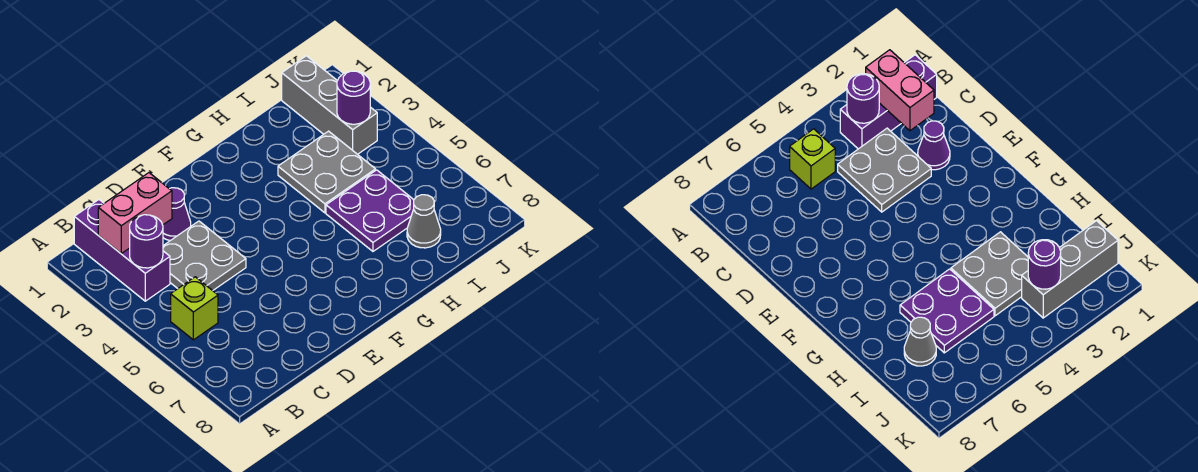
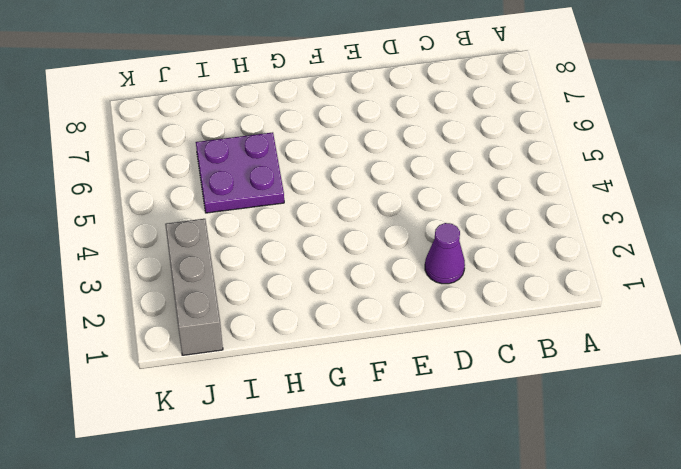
none -> purple brick B1:B3 level 1
none -> lime brick B5 level 1

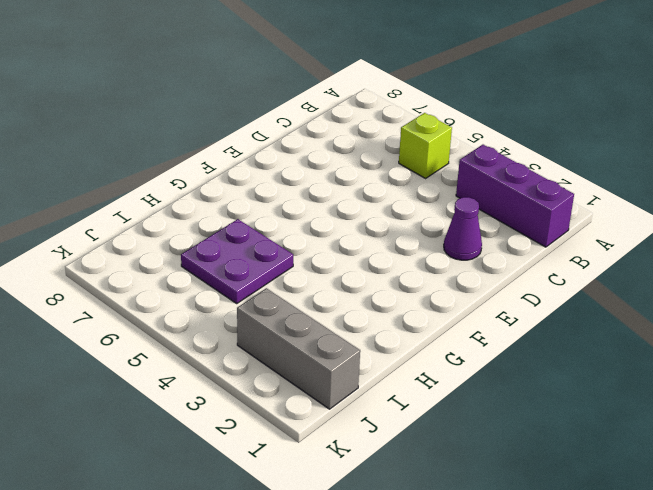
none -> grey plate C3:D4 level 1
none -> grey plate H3:I4 level 1

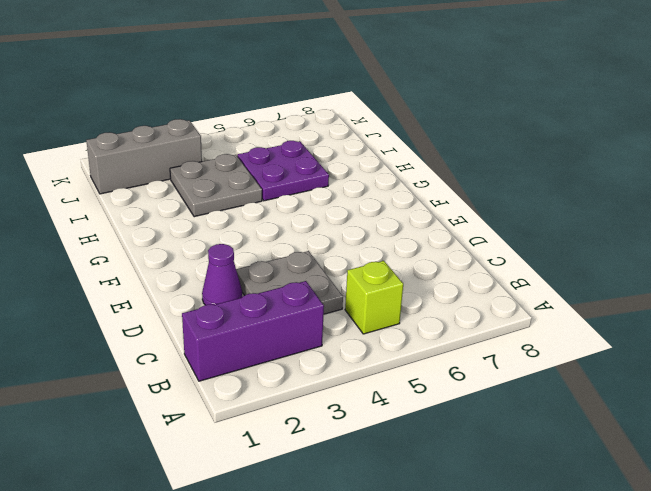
none -> grey cone I7 level 1
none -> pink brick B2:C2 level 2

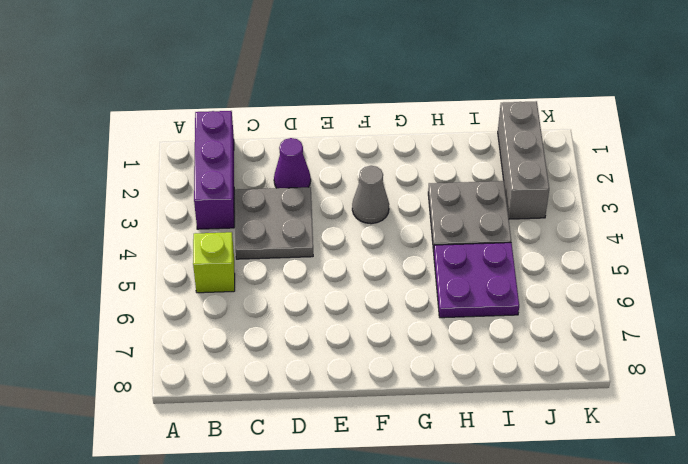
grey cone F3 level 1 -> grey cone I7 level 1
none -> pink brick B2:C2 level 2
none -> purple round brick B3 level 2

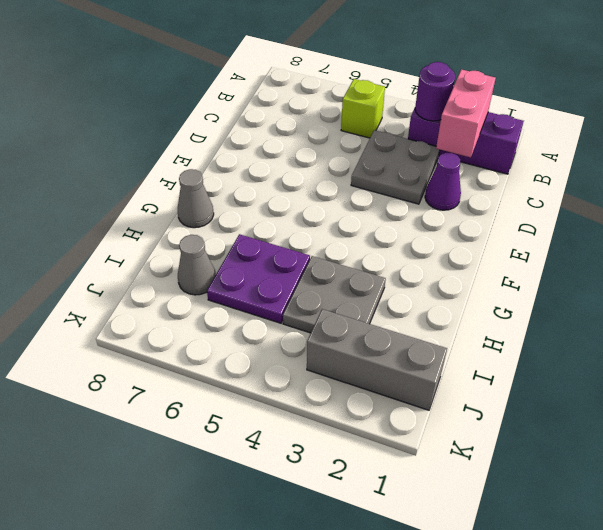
grey cone G8 level 1 -> none
none -> purple round brick J3 level 2

